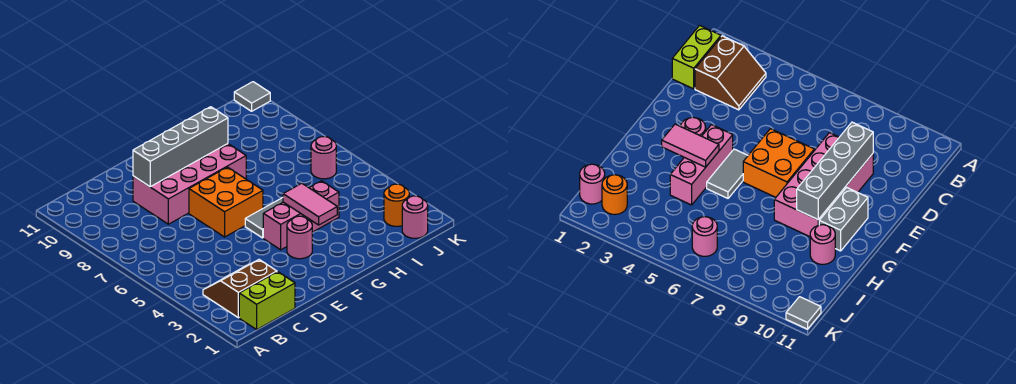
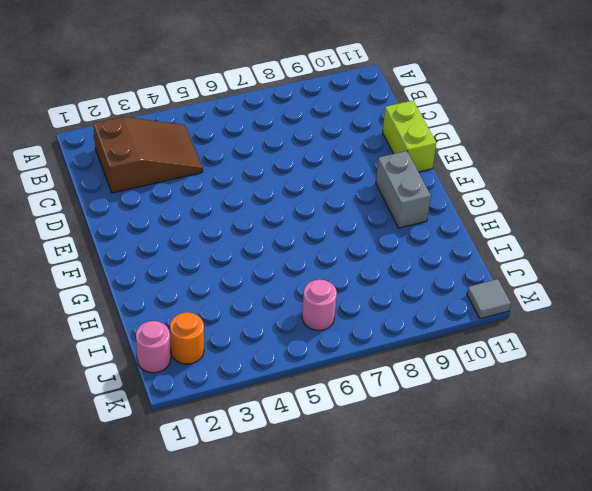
brown slope B2:C4 level 1 top 2 -> brown slope B2:C3 level 1 top 2
lime brick D11:E11 level 1 -> lime brick B1:C1 level 1
none -> pink brick D8:G9 level 1
none -> orange brick E6:F7 level 1
none -> pink round brick F3 level 1

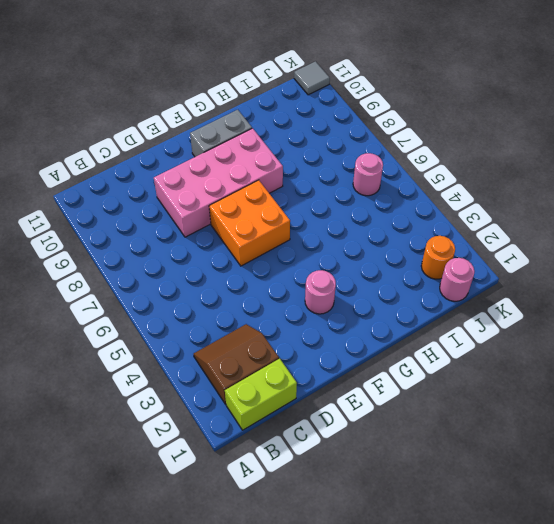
none -> pink brick F4:H4 level 1
none -> grey tile F5:G5 level 1
none -> pink round brick H10 level 1

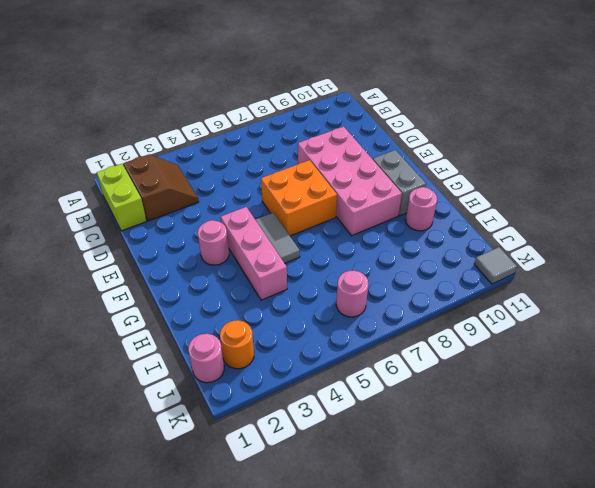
none -> grey brick D9:G9 level 2
none -> pink tile G3:G4 level 2

